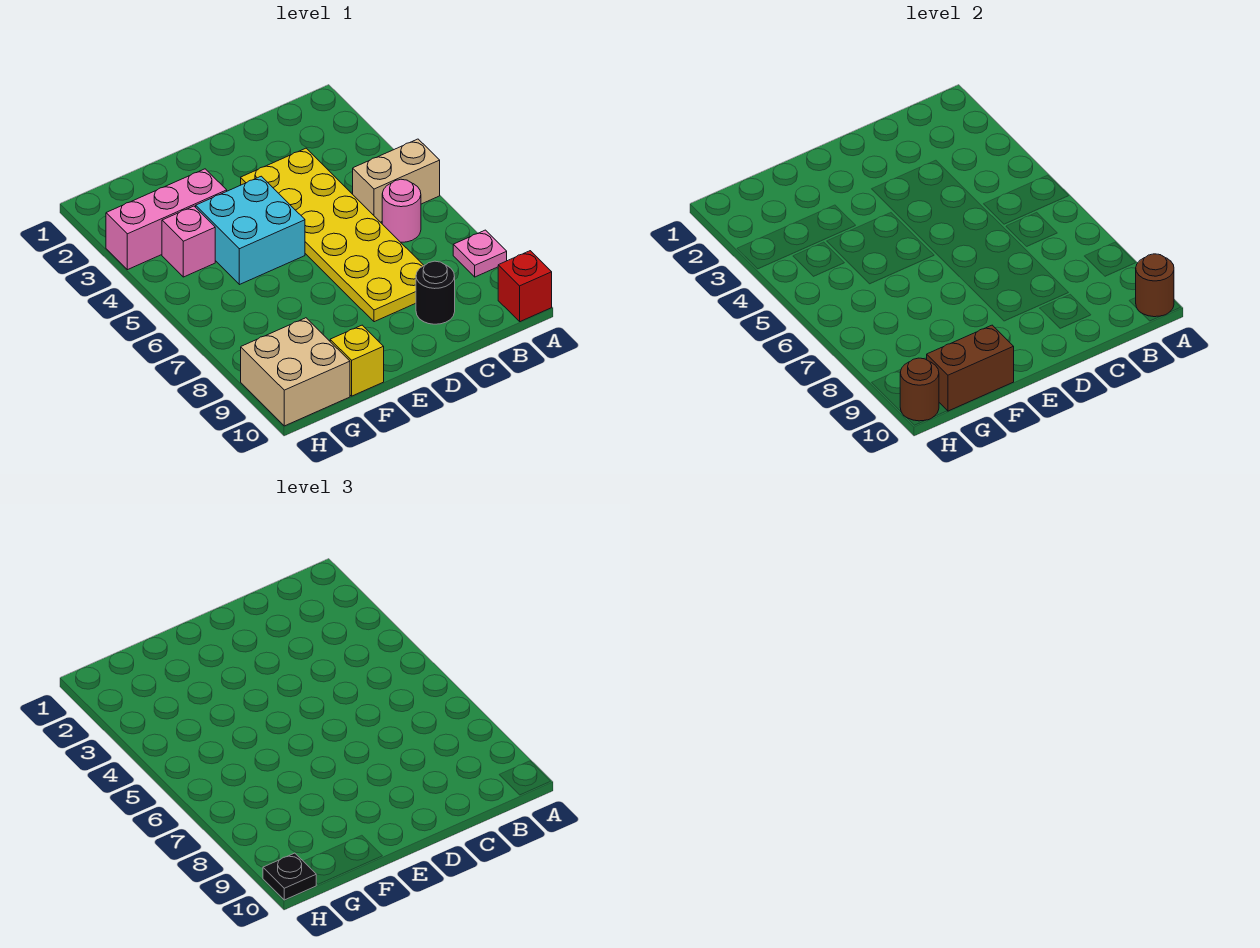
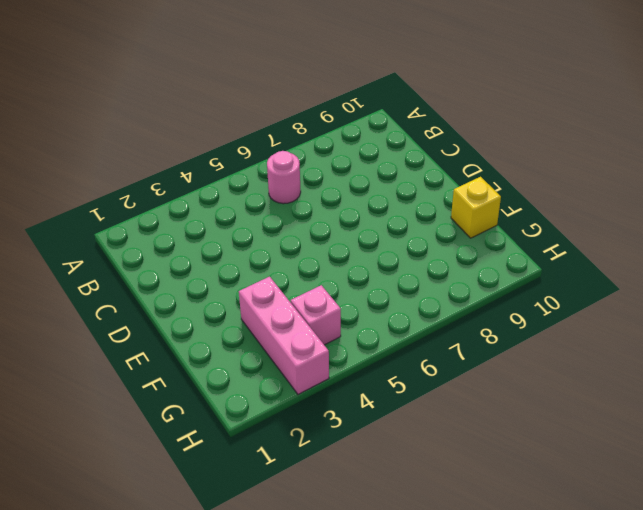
none -> tan brick A5:B5 level 1
none -> pink plate A8 level 1
none -> red brick A10 level 1

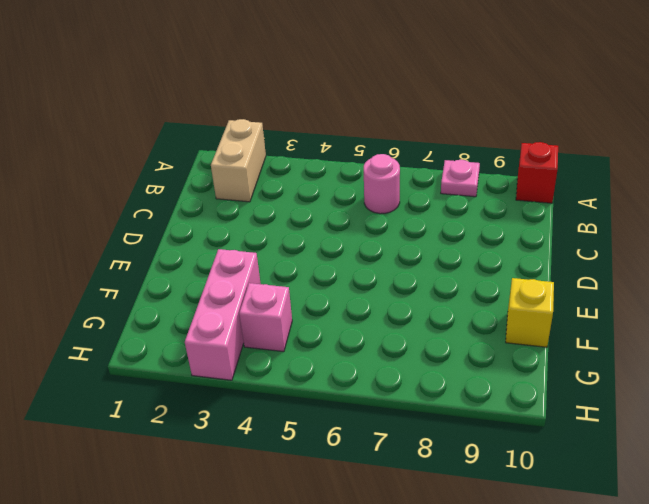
tan brick A2:B2 level 1 -> tan brick A5:B5 level 1
none -> yellow plate C3:D8 level 1
none -> black round brick C9 level 1
none -> cyan brick E4:F5 level 1

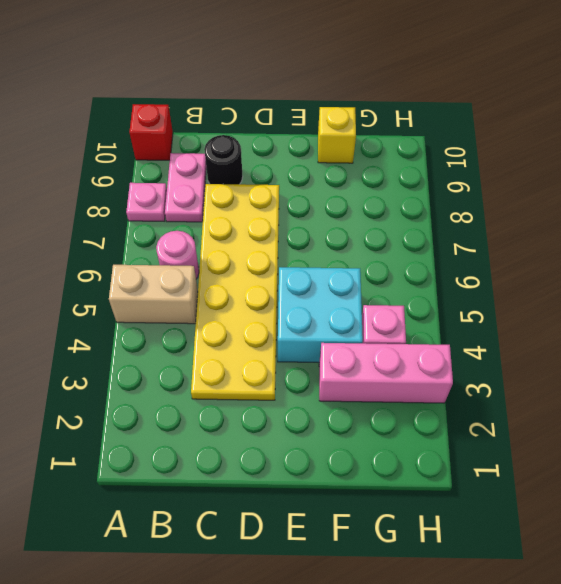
pink plate B8:B9 level 1 -> none
none -> tan brick G9:H10 level 1
none -> brown round brick A10 level 2
none -> brown brick F10:G10 level 2

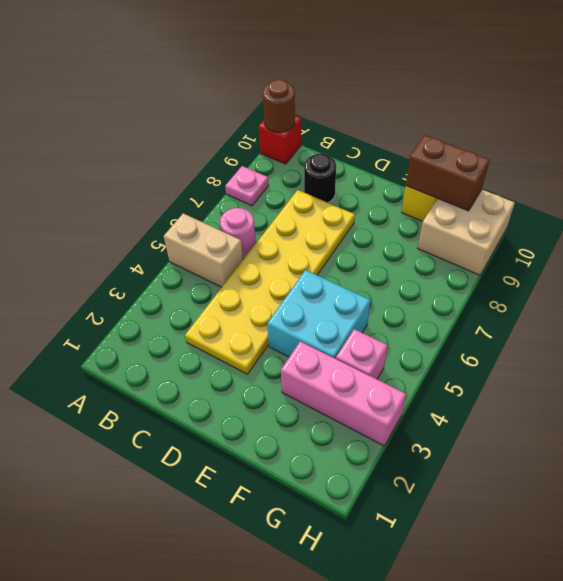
none -> brown round brick H10 level 2
none -> black plate H10 level 3

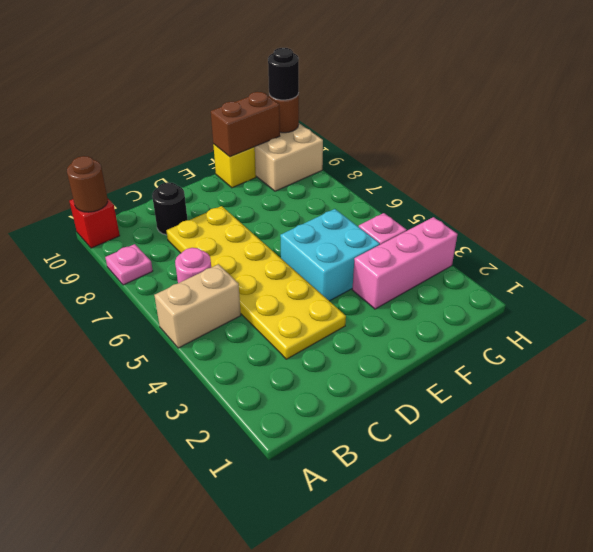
black round brick H10 level 3 -> black plate H10 level 3

